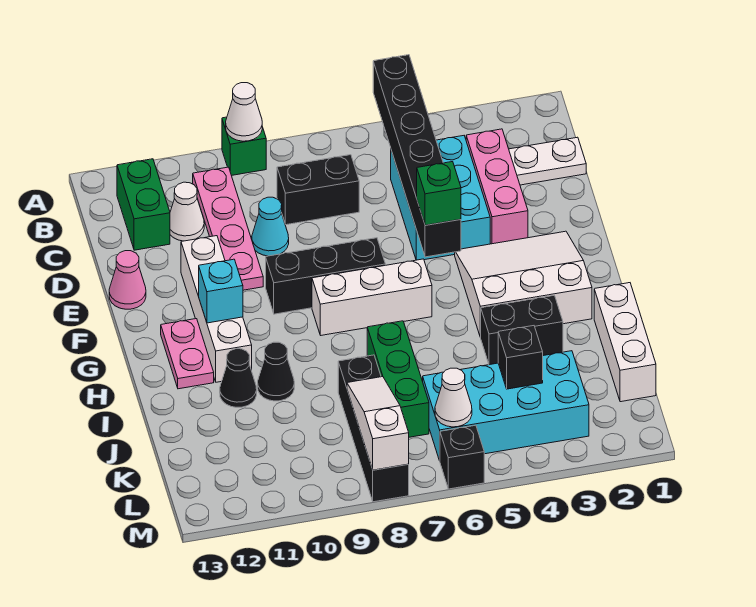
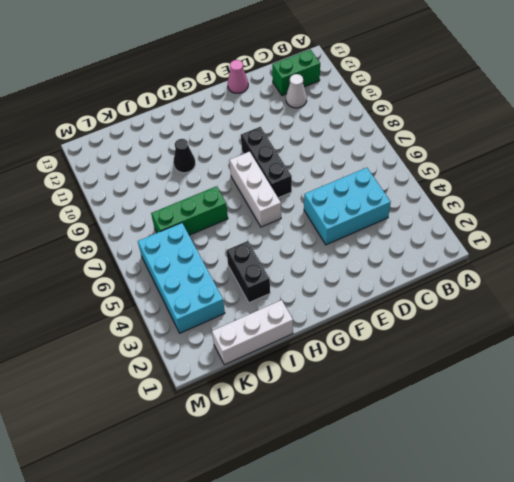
none -> green brick A9 level 1
none -> pink plate B10:E10 level 1
none -> white plate C1:C2 level 1
none -> pink brick C3:E3 level 1

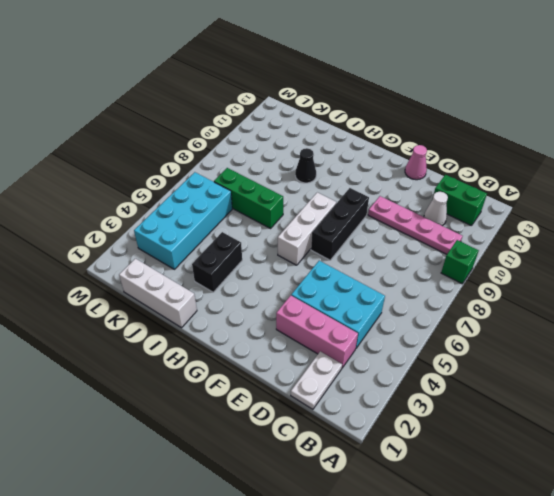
none -> black brick C7:C8 level 1
none -> cyan cone D9 level 1
none -> white brick E11:H11 level 1
none -> white slope F2:H4 level 1 top H

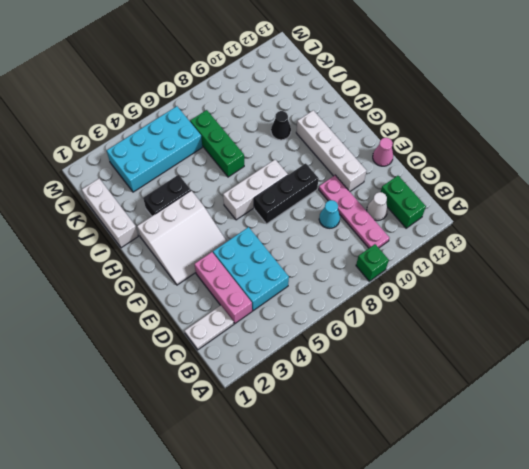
none -> black brick C7:C8 level 1
none -> pink plate G12:H12 level 1
none -> black cone I11 level 1
none -> black brick J8:M8 level 1

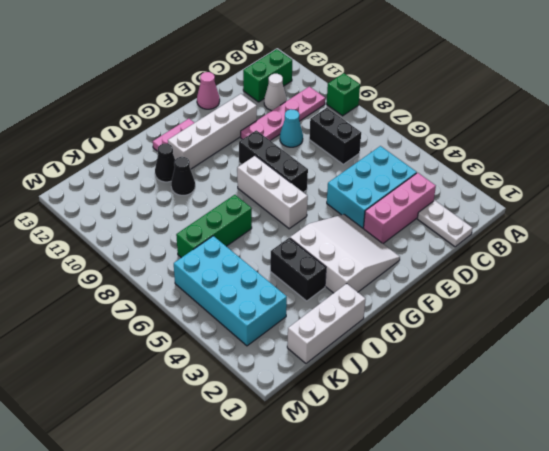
none -> black brick J8:M8 level 1
none -> black brick M6 level 1
none -> black brick A5:F5 level 2
none -> white cone A9 level 2

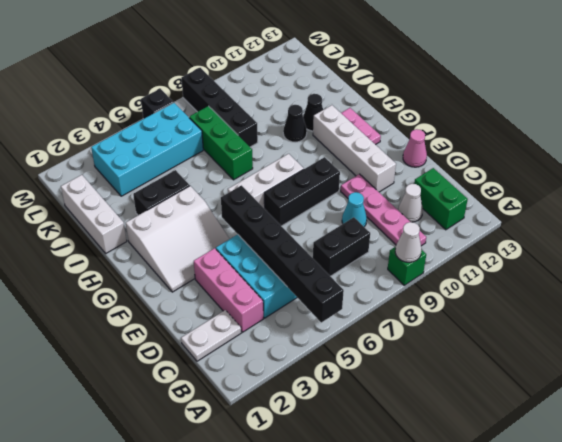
none -> cyan brick G11 level 2
none -> black brick K4 level 2
none -> white slope K8:M8 level 2 top M
none -> white cone L6 level 2

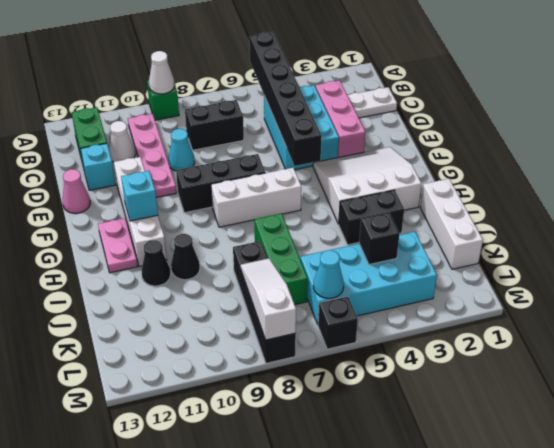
cyan brick D12 level 1 -> none
cyan cone L6 level 2 -> white cone L6 level 2
none -> green brick F5 level 3

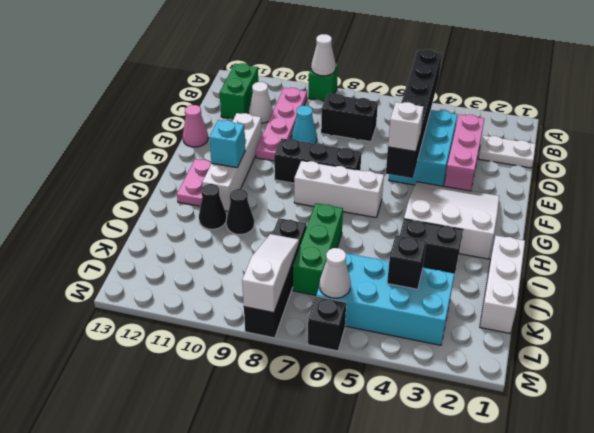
white brick F5 level 3 -> green brick F5 level 3

